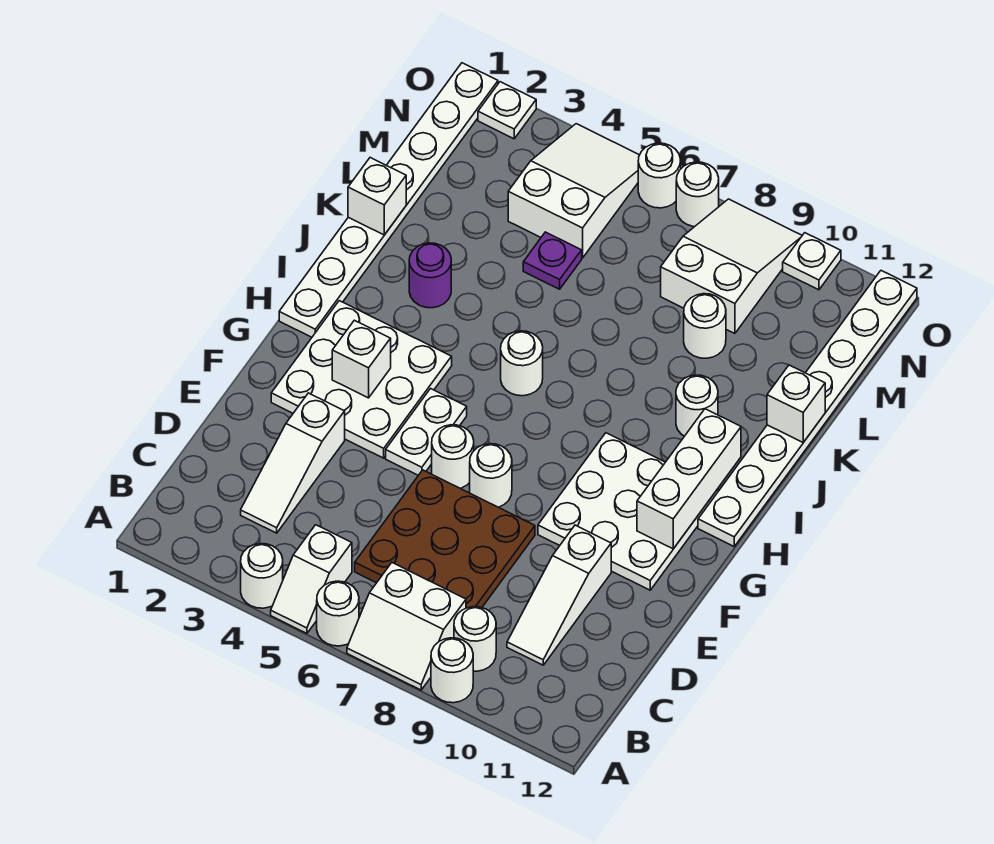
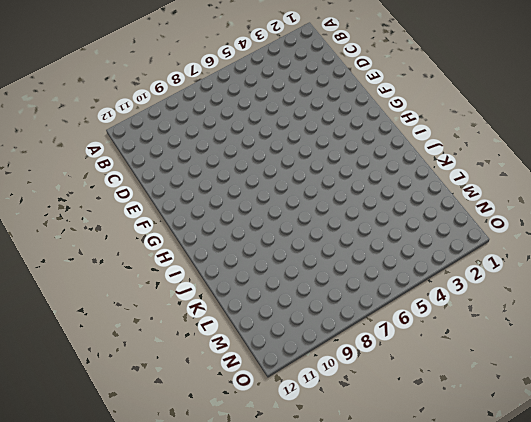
none -> white round brick A4 level 1
none -> white slope A5:B5 level 1 top B
none -> white round brick A6 level 1
none -> white slope A7:B8 level 1 top B

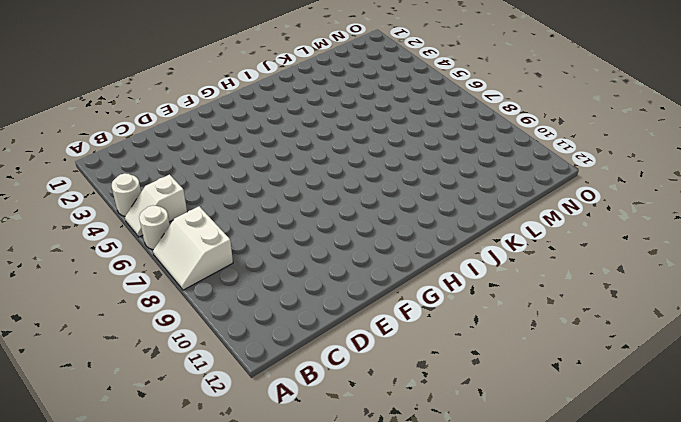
none -> white round brick A9 level 1
none -> white round brick B9 level 1
none -> white slope C3:E3 level 1 top E
none -> brown plate C6:E8 level 1

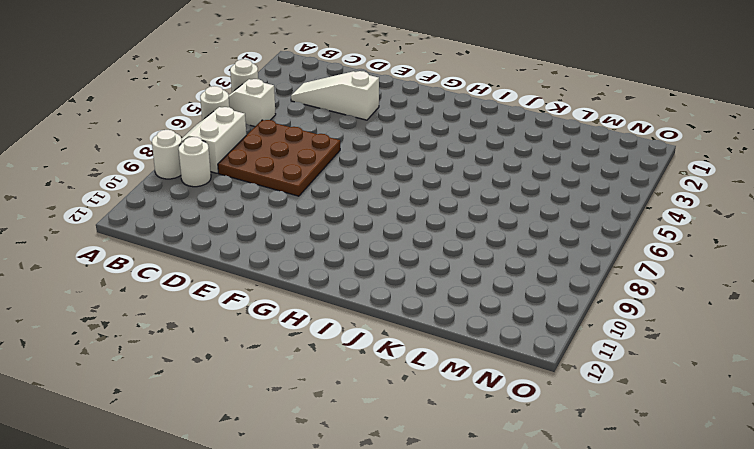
none -> white slope C10:E10 level 1 top E
none -> white plate F2:H4 level 1
none -> white plate F5:G5 level 1
none -> white round brick F6 level 1

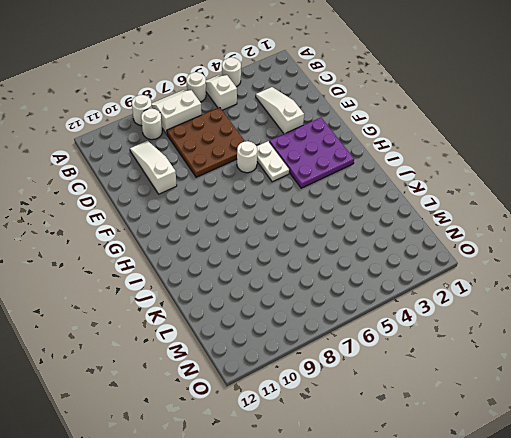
purple plate F2:H4 level 1 -> white plate F2:H4 level 1
none -> white round brick F7 level 1
none -> white plate F9:H11 level 1
none -> white plate H1:O1 level 1
none -> white plate H12:O12 level 1

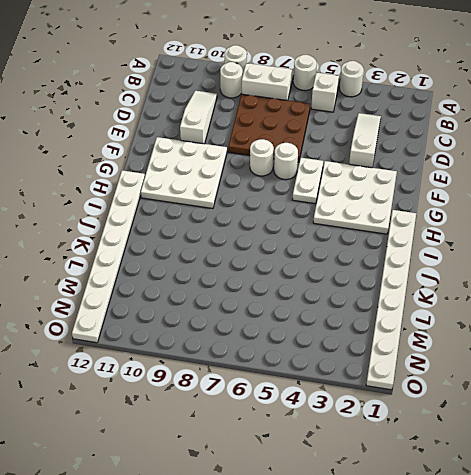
none -> white round brick I6 level 1
none -> purple round brick J3 level 1
none -> white round brick J10 level 1
none -> purple plate L5 level 1

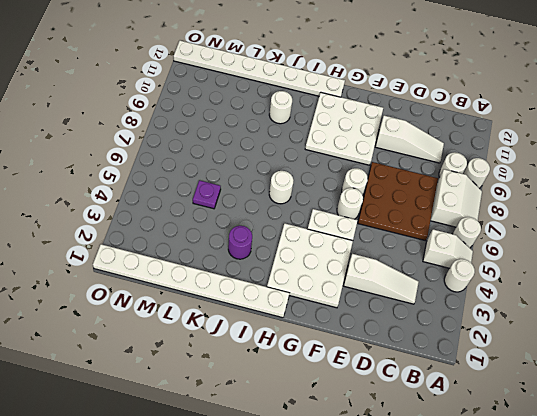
none -> white round brick L9 level 1
none -> white slope M4:O5 level 1 top M
none -> white slope M8:O9 level 1 top M
none -> white plate O2 level 1

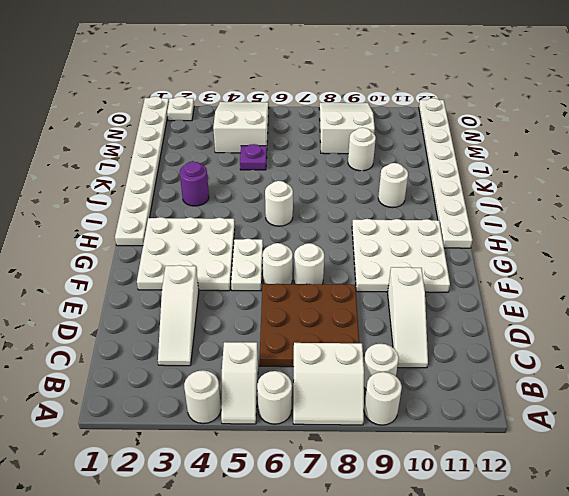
none -> white round brick O6 level 1
none -> white round brick O7 level 1
none -> white plate O10 level 1
none -> white brick G3 level 2

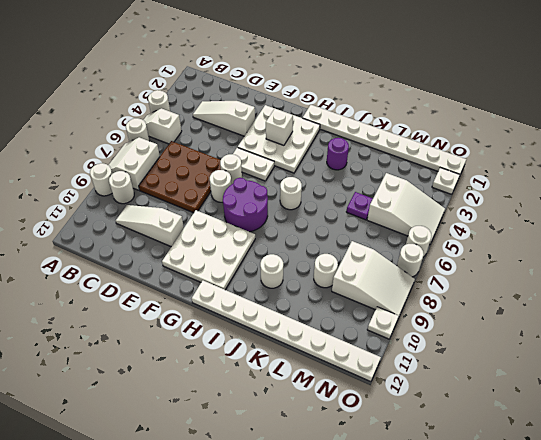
purple round brick G7:H8 level 1 -> none
none -> white brick G11:I11 level 2
none -> white brick K1 level 2
none -> white brick K12 level 2

